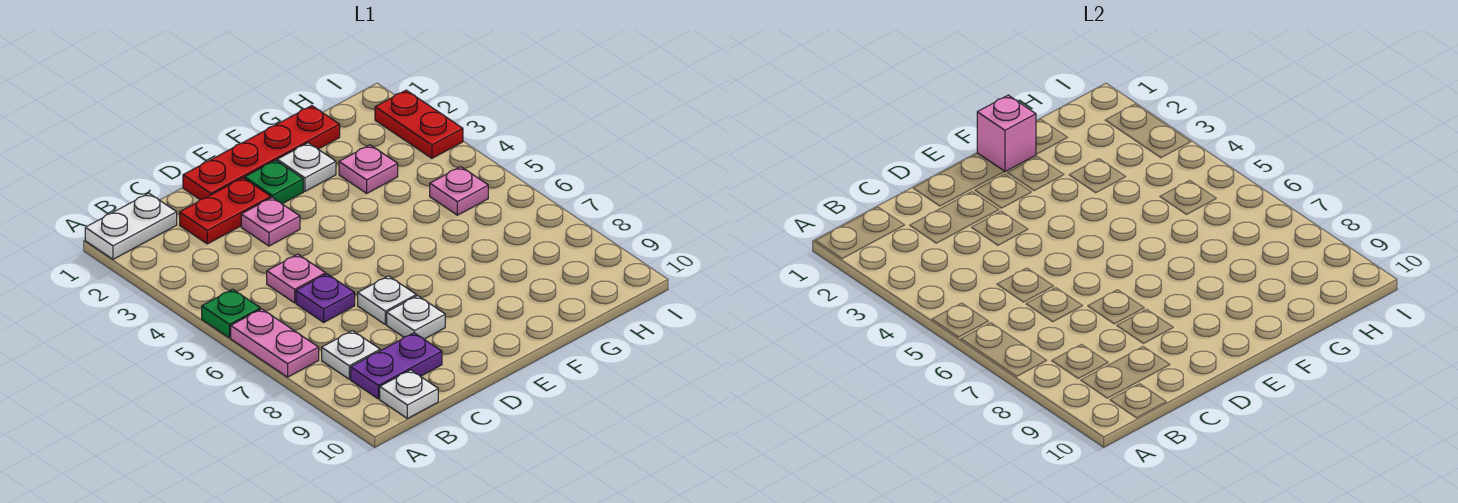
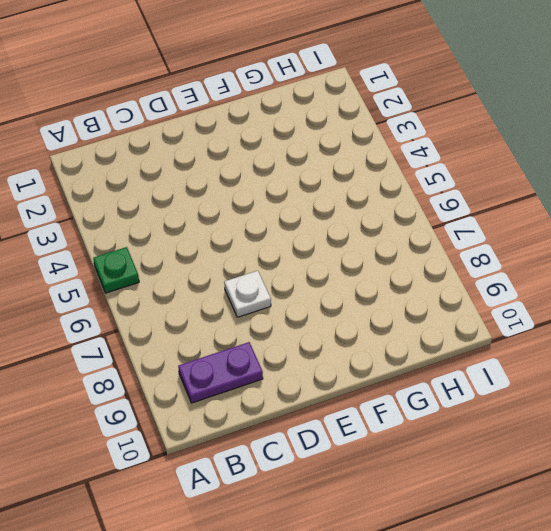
none -> white plate A1:B1 level 1
none -> pink plate A6:A7 level 1
none -> white plate B8 level 1

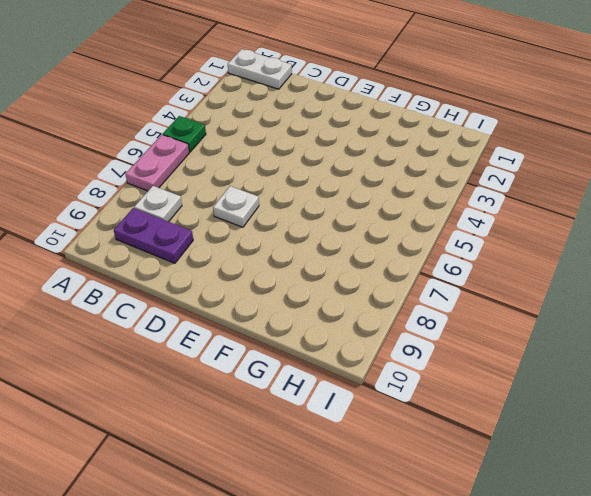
none -> white plate B10 level 1
none -> red plate C2:D2 level 1
none -> pink plate C5 level 1

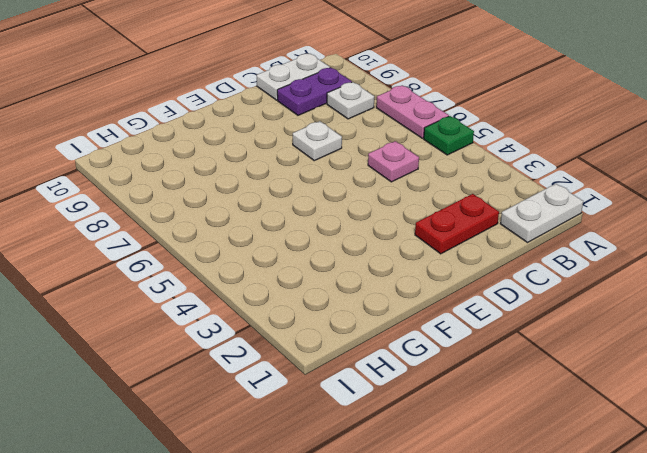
white plate B10:C10 level 1 -> white plate B10 level 1
none -> purple plate C6 level 1
none -> red plate D1:G1 level 1
none -> pink plate D3 level 1

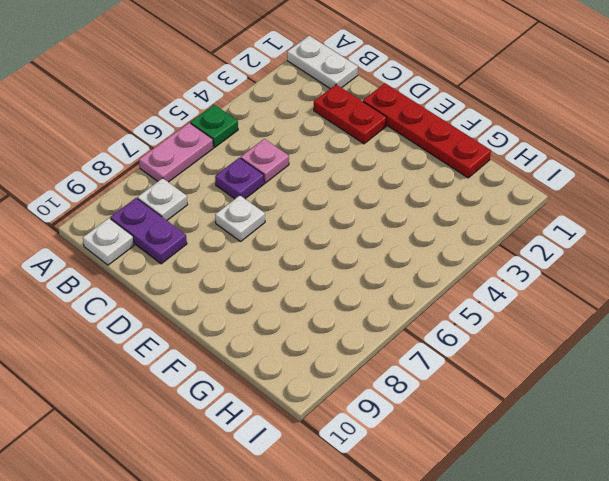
none -> pink plate D3 level 1
none -> white plate D8 level 1
none -> green plate E2 level 1

